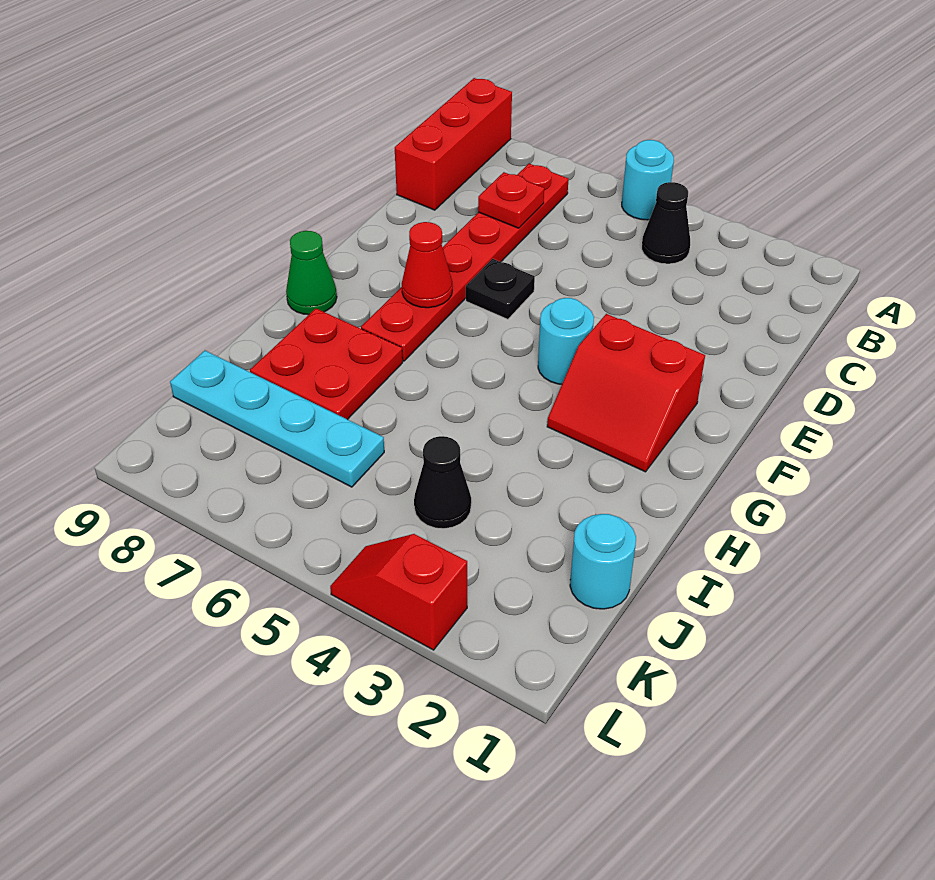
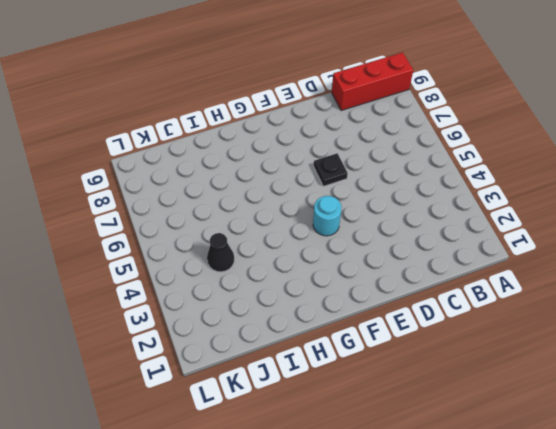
none -> cyan round brick A5 level 1
none -> black cone B4 level 1
none -> red plate B7:G7 level 1

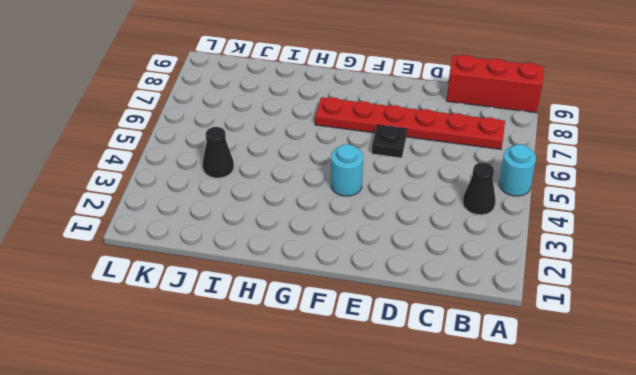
none -> red slope F2:G3 level 1 top F
none -> green cone G9 level 1
none -> red plate H7:I8 level 1

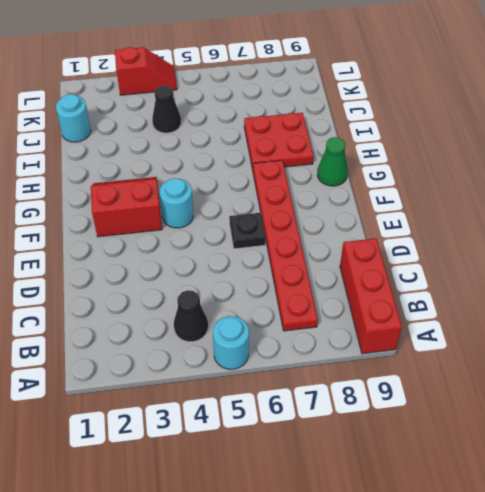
none -> cyan plate J6:J9 level 1
none -> red plate C7 level 2
none -> red cone F7 level 2

